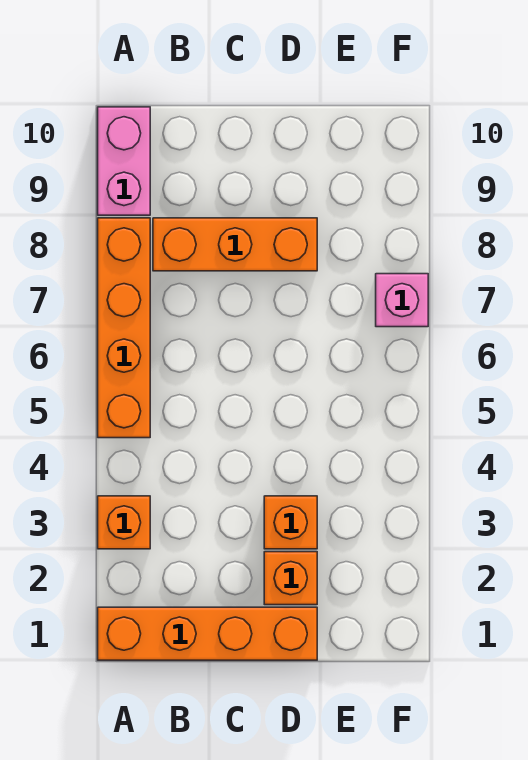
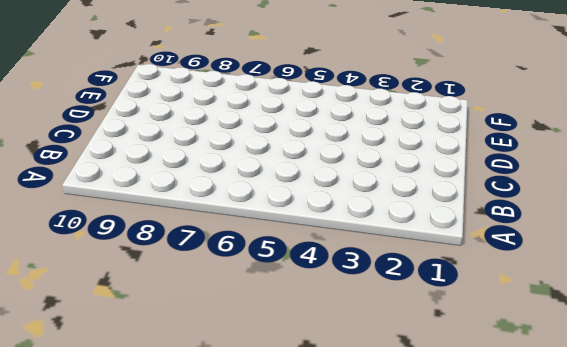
none -> orange brick A1:D1 level 1
none -> orange brick A3 level 1

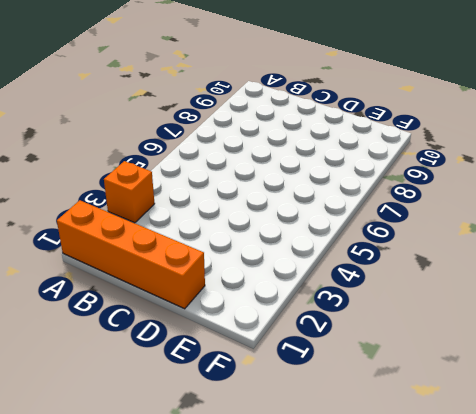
none -> orange brick A5:A8 level 1
none -> pink brick A9:A10 level 1

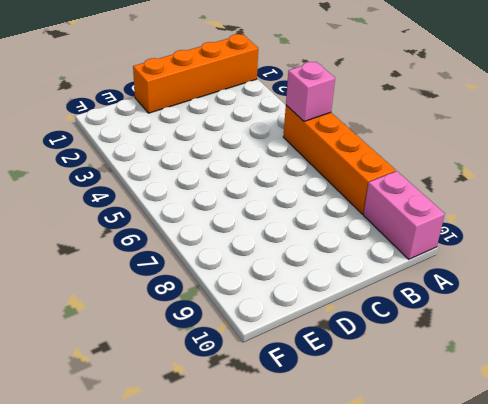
pink brick A5 level 2 -> pink brick F7 level 1
none -> orange brick A3 level 1
none -> orange brick B8:D8 level 1

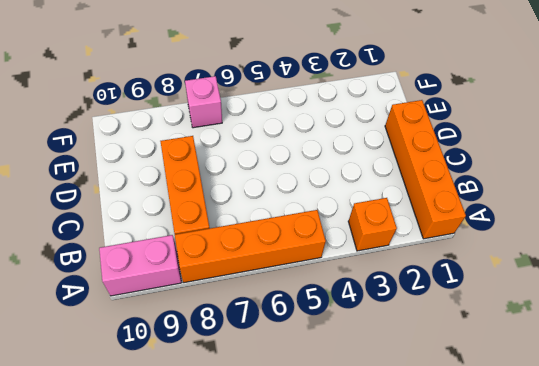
none -> orange brick D2 level 1
none -> orange brick D3 level 1

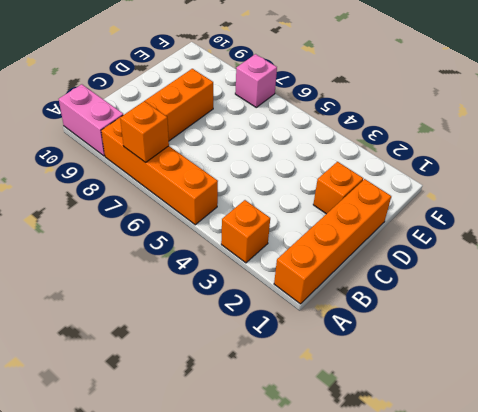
orange brick A7 level 2 -> orange brick D3 level 1

